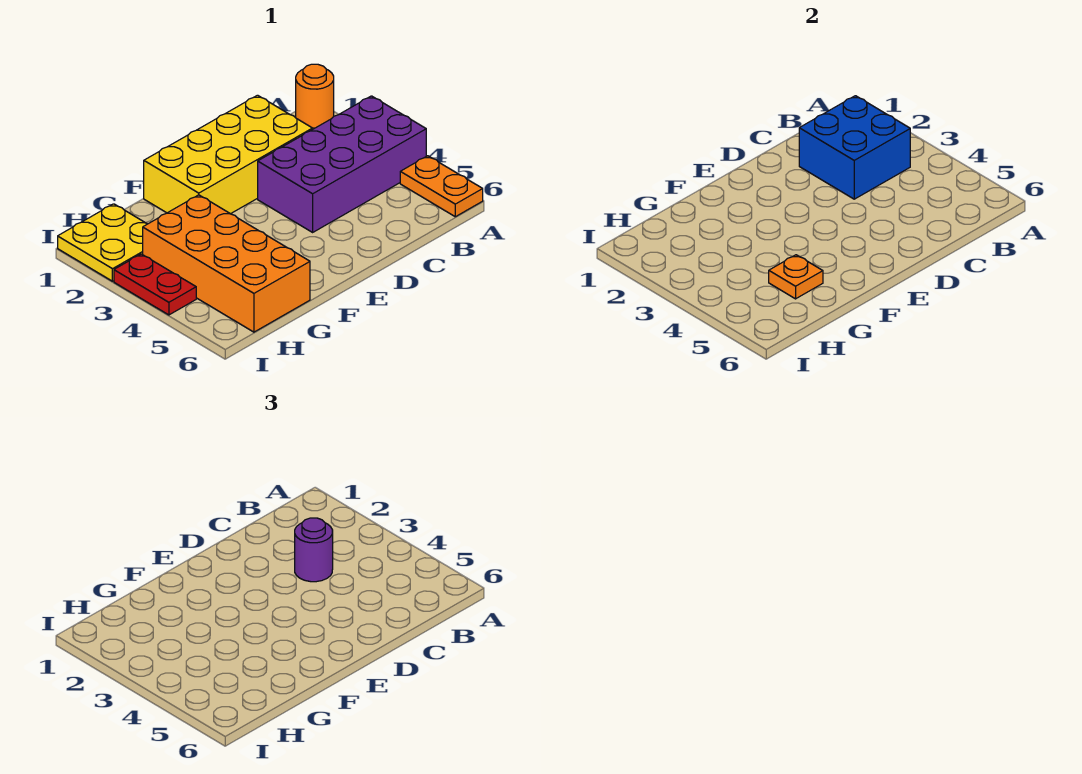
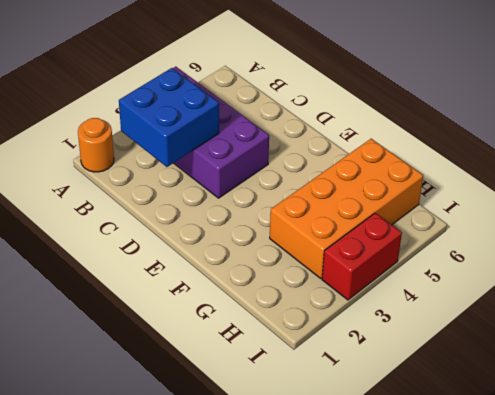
red brick I3:I4 level 1 -> red plate I3:I4 level 1
none -> orange plate A5:A6 level 1
none -> yellow brick C1:F2 level 1

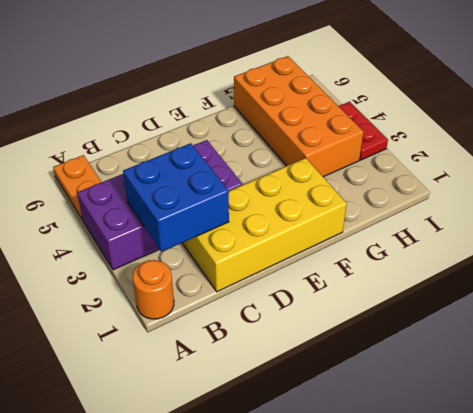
none -> yellow plate H1:I2 level 1
none -> orange plate G5 level 2

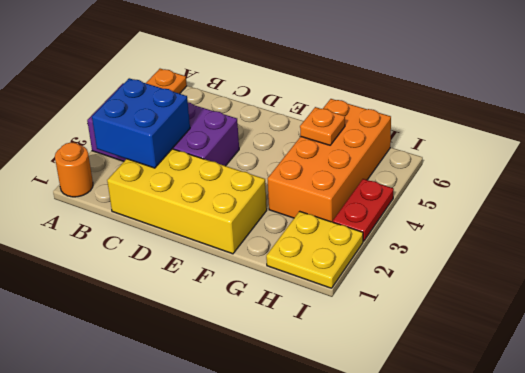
none -> purple round brick C3 level 3

